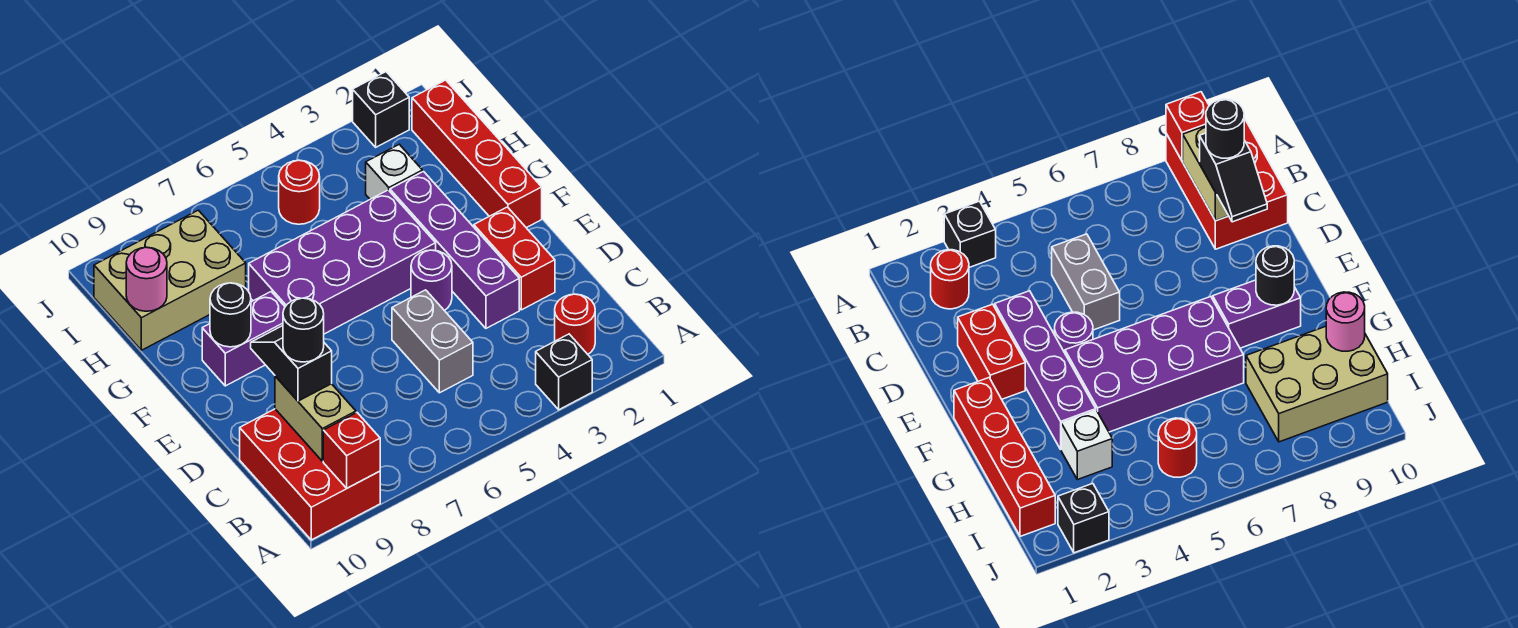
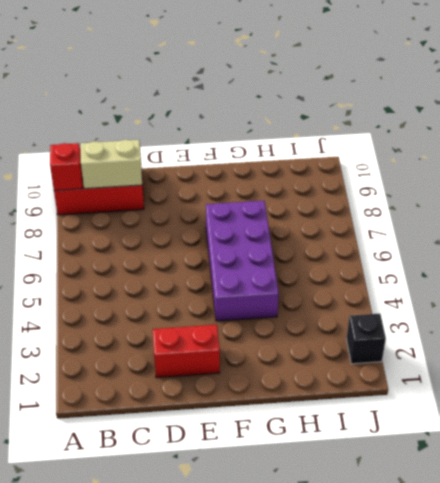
none -> black brick A3 level 1
none -> red round brick B2 level 1
none -> grey brick C5:D5 level 1

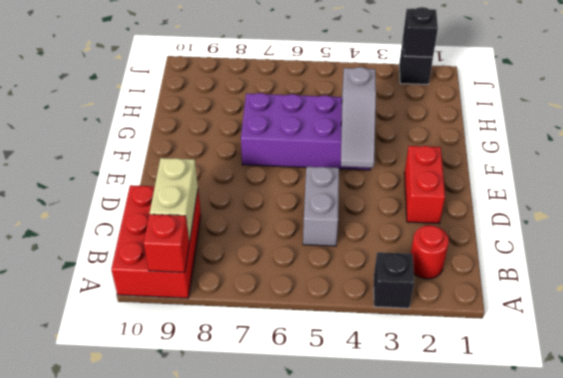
grey slope E4:G4 level 2 top G -> none
black brick J2 level 2 -> none
none -> purple brick D3:G3 level 1
none -> purple round brick E4 level 1
none -> red brick F1:I1 level 1

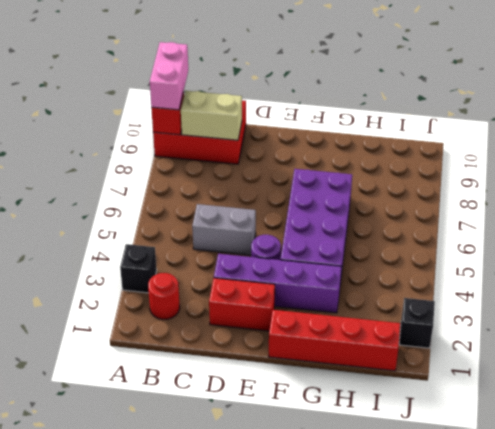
pink brick A9:A10 level 3 -> none
none -> purple brick F8:F9 level 1
none -> white brick H3 level 1
none -> tan brick H8:I10 level 1

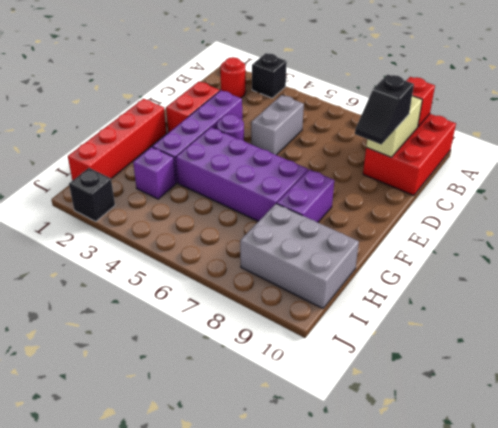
purple brick F8:G8 level 1 -> purple brick F8:F9 level 1
purple brick H3 level 1 -> white brick H3 level 1
grey brick H8:I10 level 1 -> tan brick H8:I10 level 1
none -> red round brick I5 level 1
none -> black round brick F9 level 2
none -> pink round brick H10 level 2

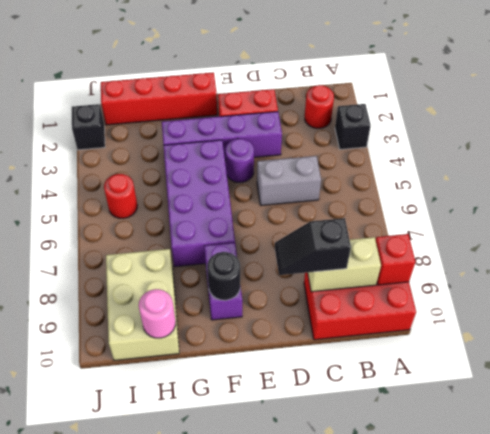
none -> white brick H3 level 1
none -> black round brick C9 level 4

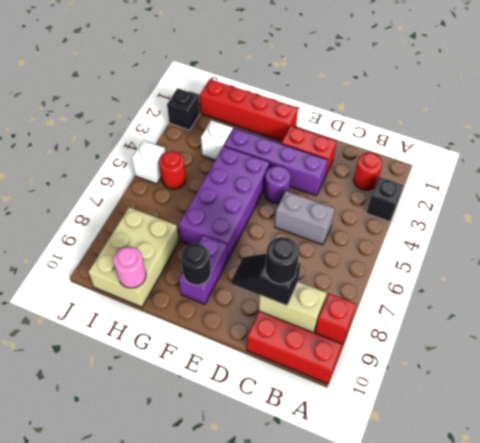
white brick J5 level 1 -> none

